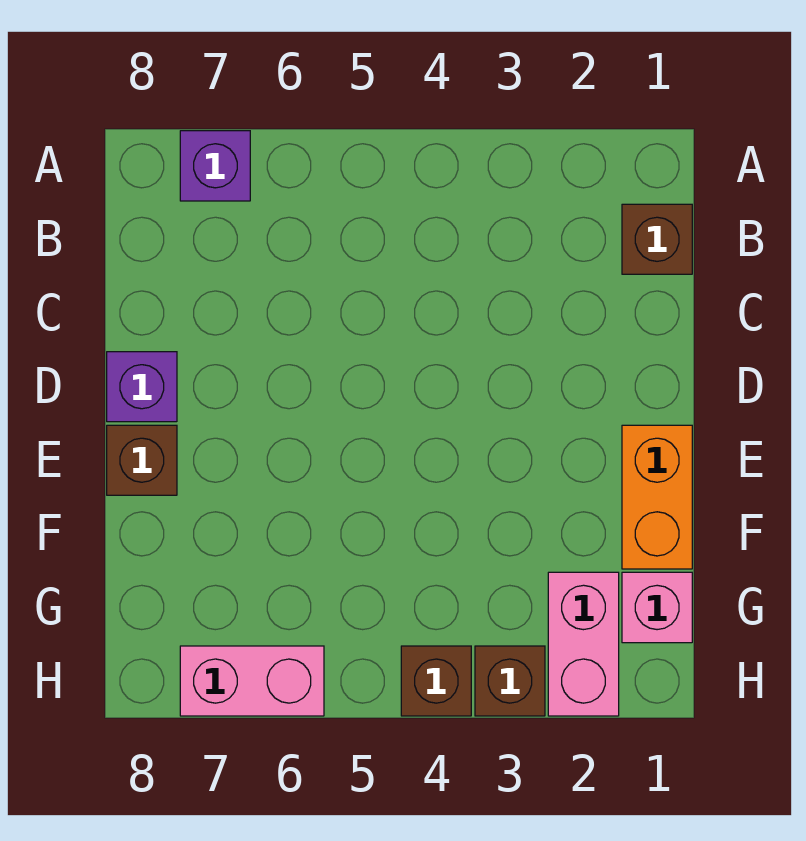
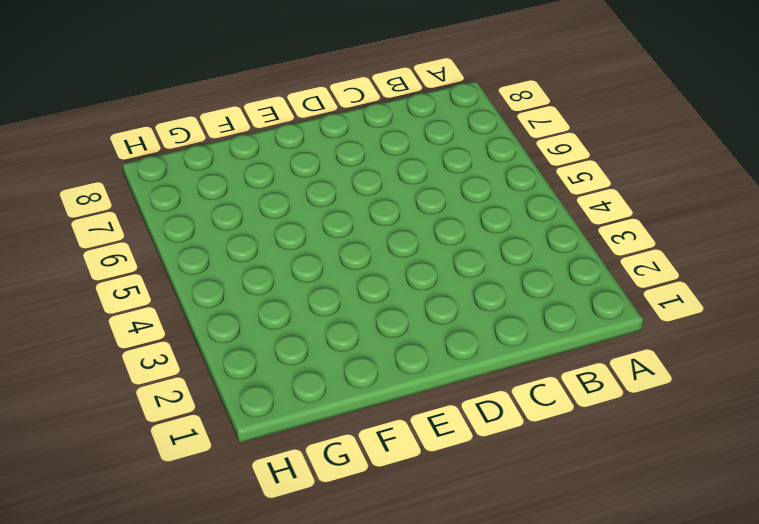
none -> purple brick A7 level 1
none -> brown brick B1 level 1

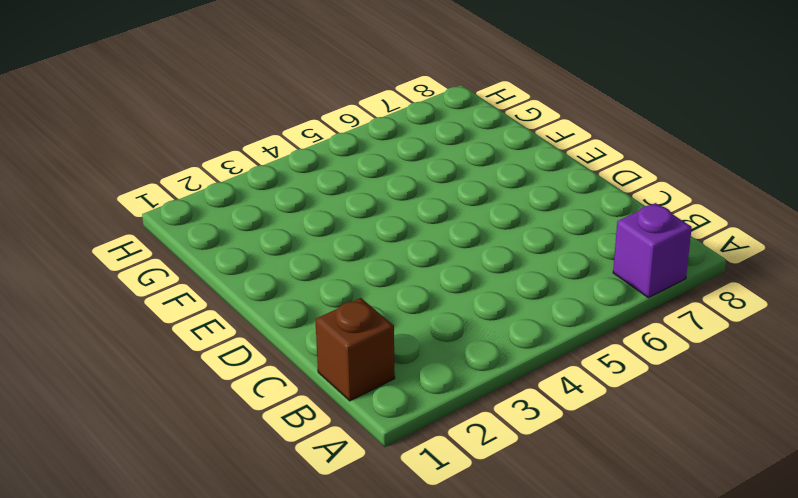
none -> purple brick D8 level 1
none -> orange brick E1:F1 level 1

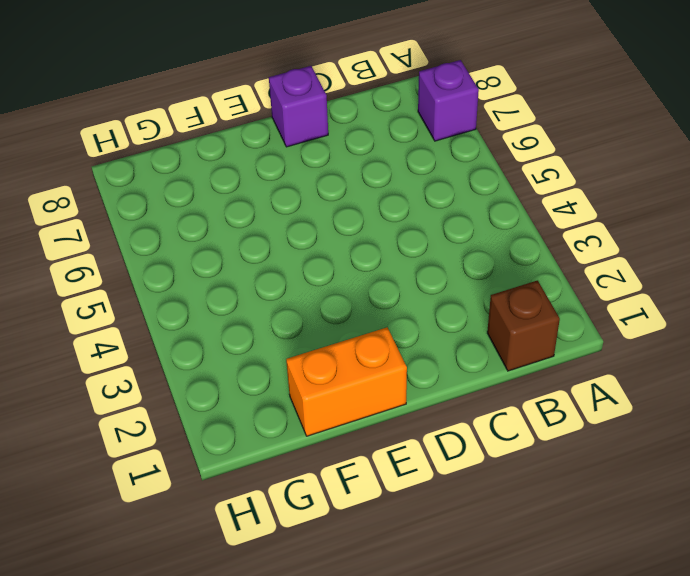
none -> brown brick E8 level 1
none -> pink brick G1 level 1

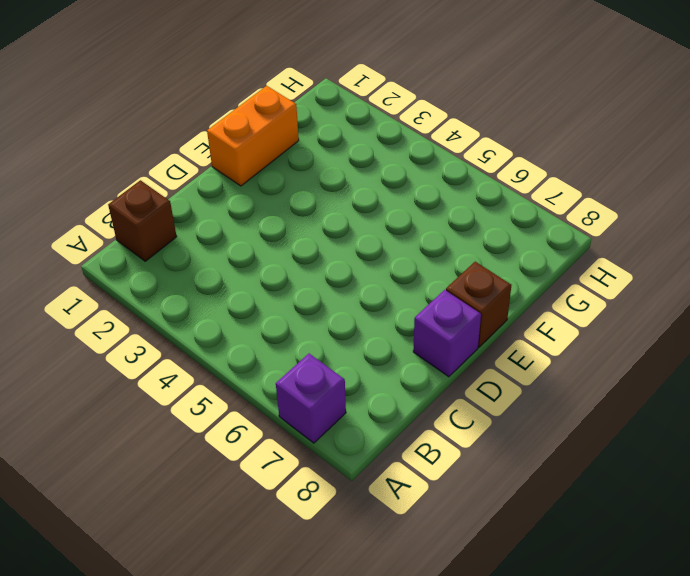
none -> pink brick G1 level 1
none -> pink brick G2:H2 level 1

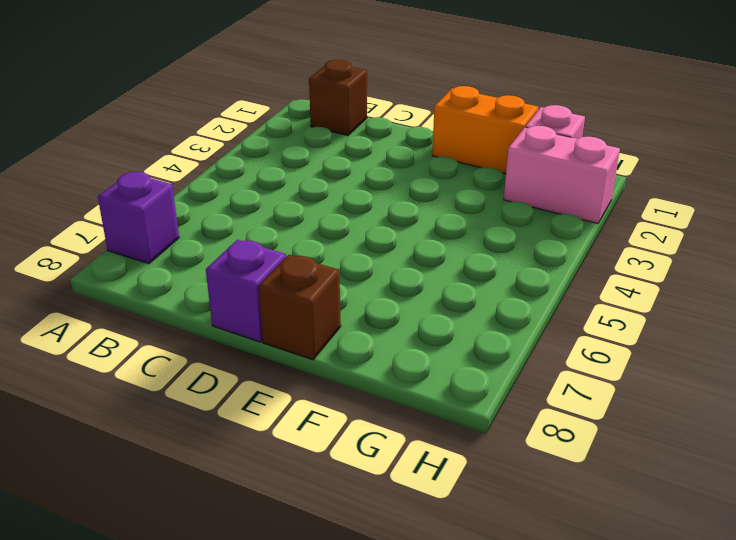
none -> brown brick H3 level 1
none -> brown brick H4 level 1

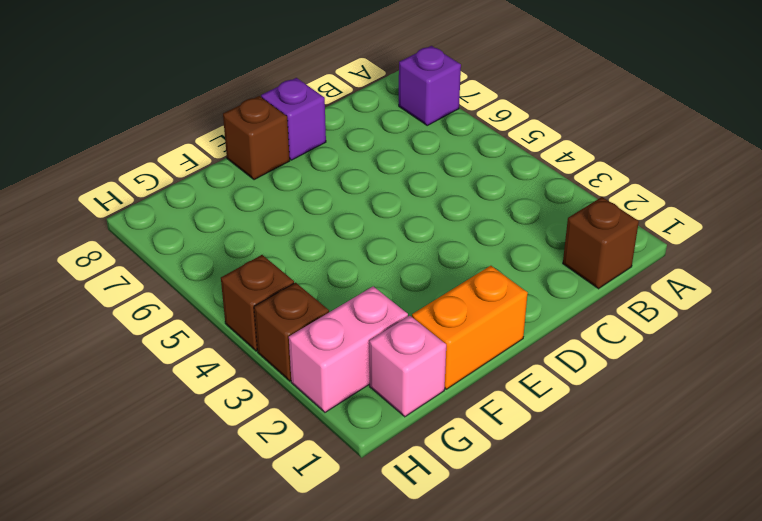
none -> pink brick H6:H7 level 1

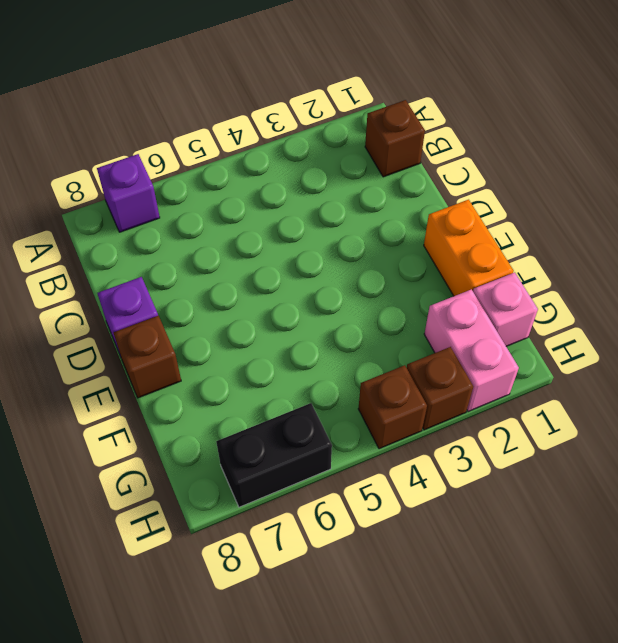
black brick H6:H7 level 1 -> pink brick H6:H7 level 1

